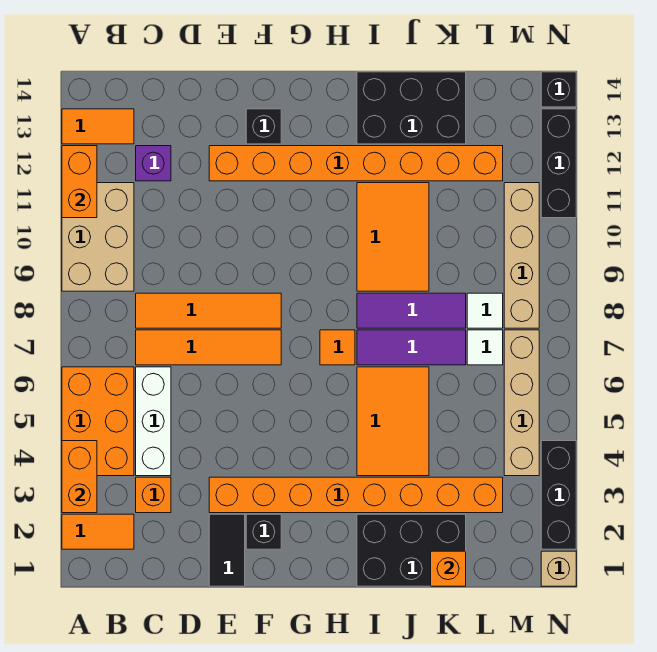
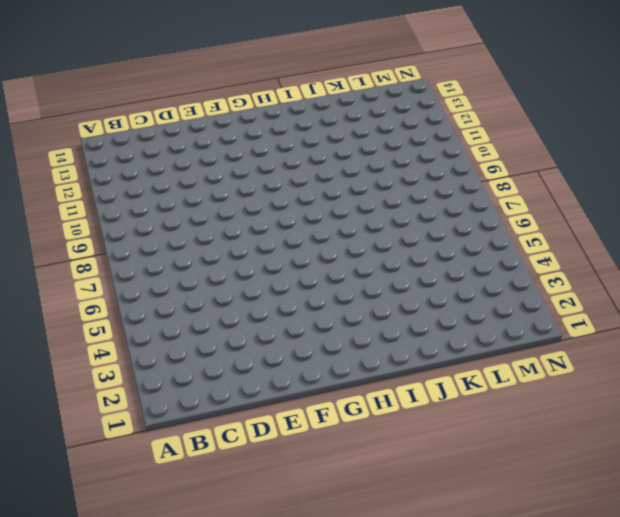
none -> orange tile A2:B2 level 1
none -> orange brick A4:B6 level 1
none -> tan brick A9:B11 level 1
none -> orange tile A13:B13 level 1

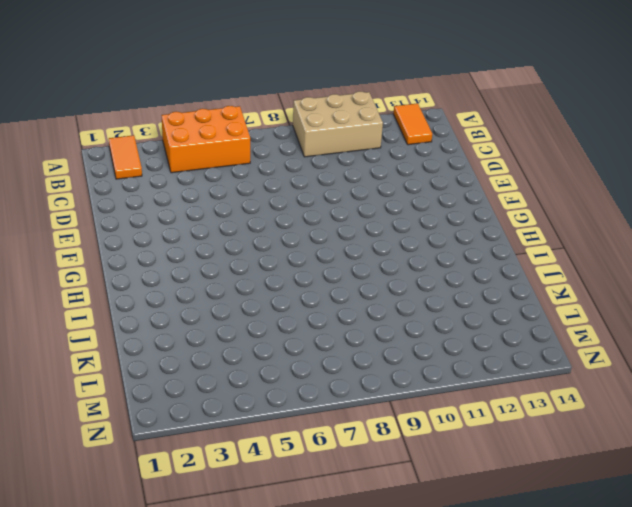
none -> orange brick C3 level 1
none -> white brick C4:C6 level 1
none -> orange tile C7:F7 level 1
none -> orange tile C8:F8 level 1

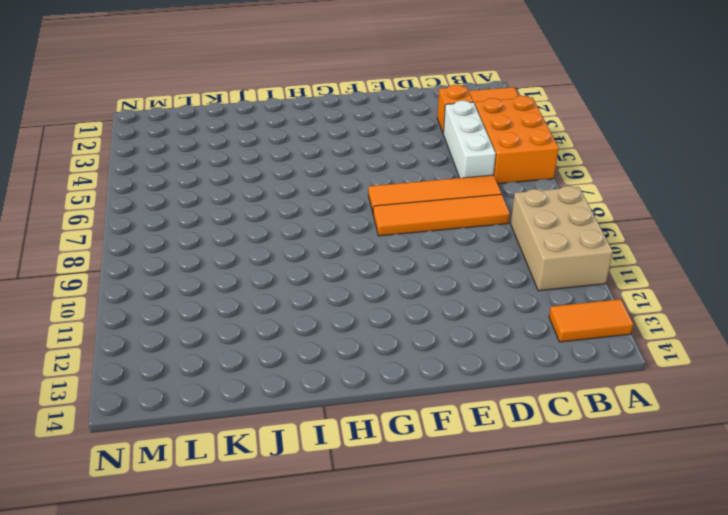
none -> purple brick C12 level 1
none -> black tile E1:E2 level 1
none -> orange brick E3:L3 level 1
none -> orange brick E12:L12 level 1

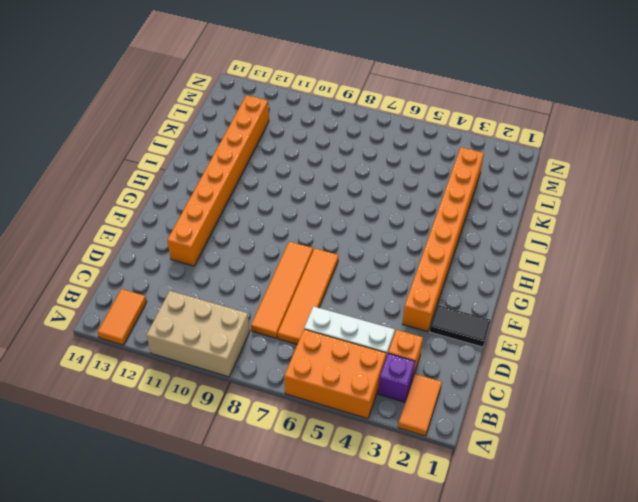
purple brick B3 level 1 -> purple brick C12 level 1
none -> black brick F2 level 1
none -> black brick F13 level 1
none -> orange tile H7 level 1
none -> black brick I1:K2 level 1

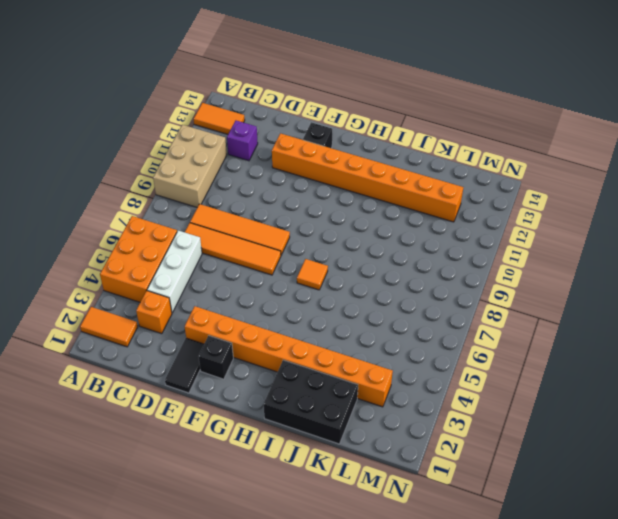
none -> orange tile I4:J6 level 1
none -> purple tile I7:K7 level 1
none -> purple tile I8:K8 level 1
none -> orange tile I9:J11 level 1

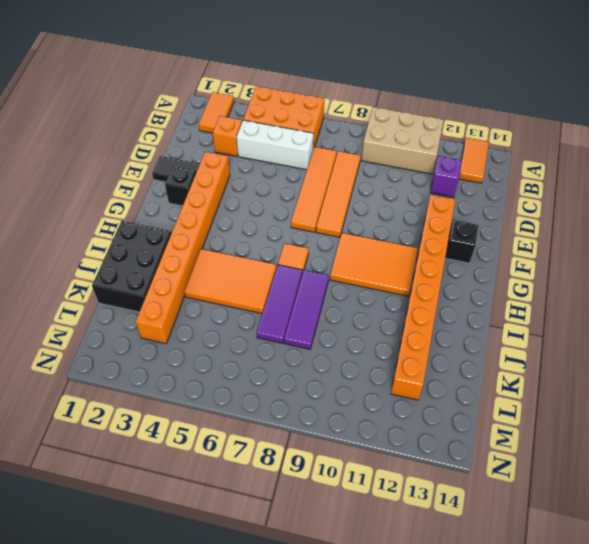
orange tile G9:H11 level 1 -> orange tile I9:J11 level 1
none -> black brick I13:K14 level 1
none -> white tile L7 level 1
none -> white tile L8 level 1
none -> tan brick M4:M7 level 1

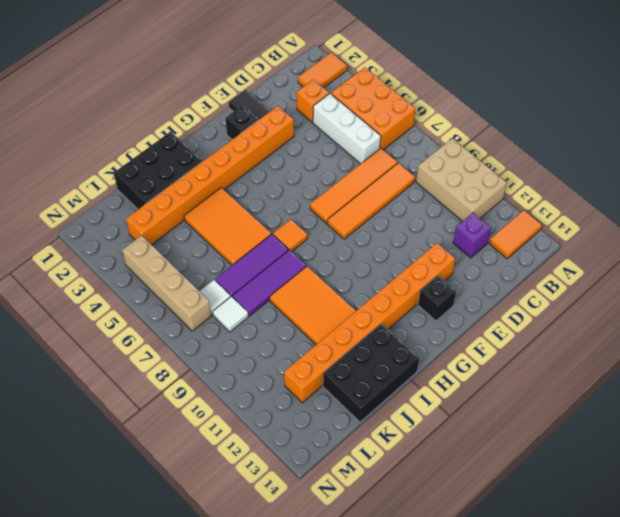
none -> tan brick M8:M11 level 1
none -> tan brick N1 level 1
none -> black brick N2:N4 level 1
none -> black brick N11:N13 level 1

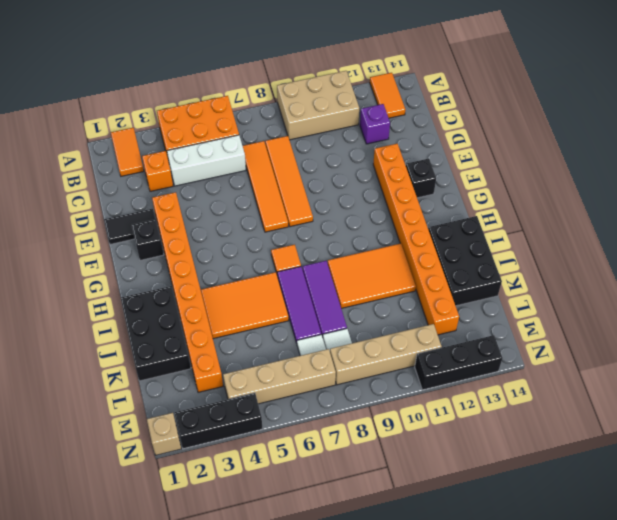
none -> black brick N14 level 1
none -> orange brick A3:A4 level 2
none -> orange brick A11:A12 level 2
none -> orange brick K1 level 2

